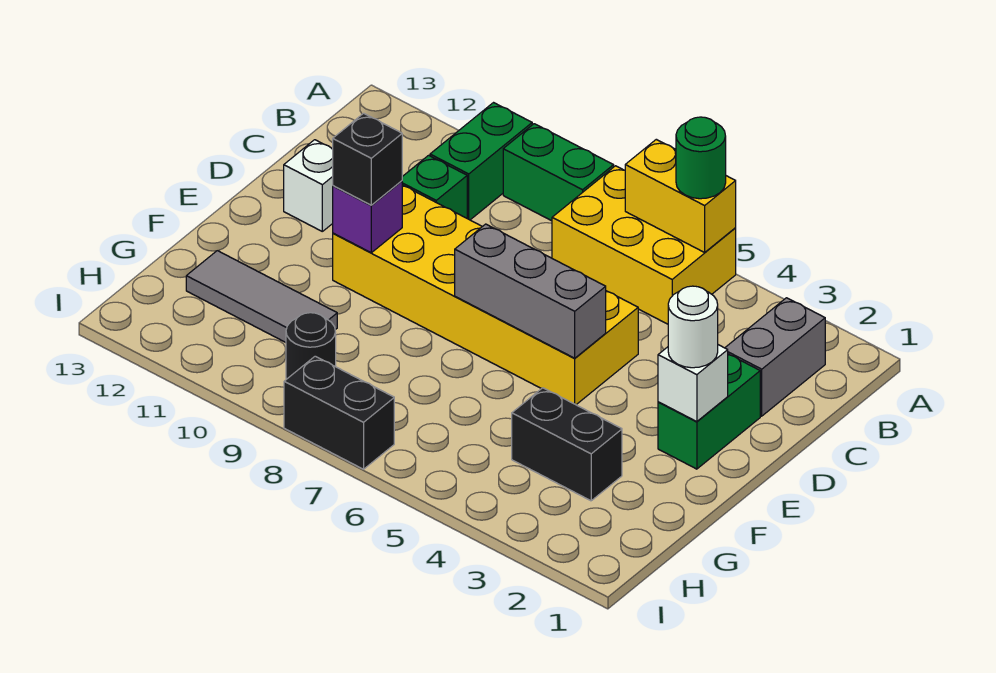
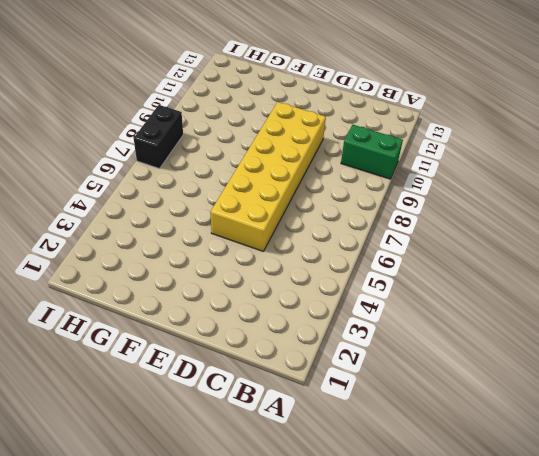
none -> yellow brick A5:B7 level 1
none -> green brick A8:A9 level 1
none -> grey brick B2:C2 level 1

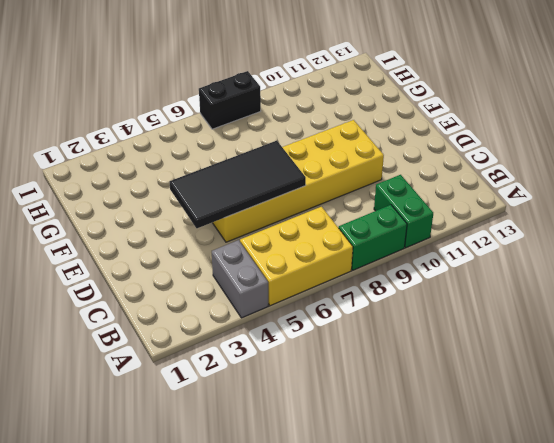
grey brick A4:B4 level 1 -> grey brick B2:C2 level 1
black tile D4:E7 level 2 -> grey brick E5:E7 level 2
none -> green brick C10 level 1
none -> green brick D2:E2 level 1
none -> white brick D12 level 1

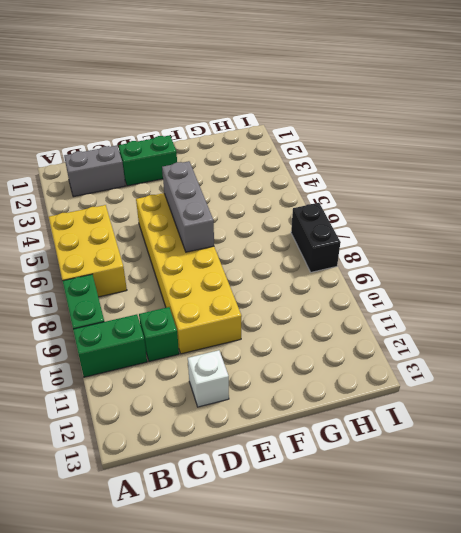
none -> black brick G3:G4 level 1
none -> grey tile G10:G12 level 1
none -> black round brick H9 level 1

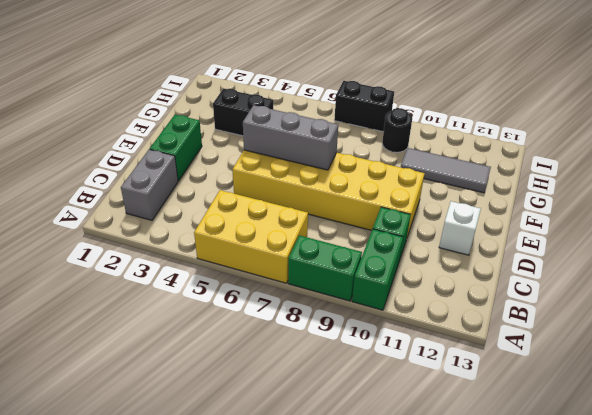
none -> yellow brick A5:A6 level 2
none -> white brick E2 level 2
none -> purple brick E10 level 2

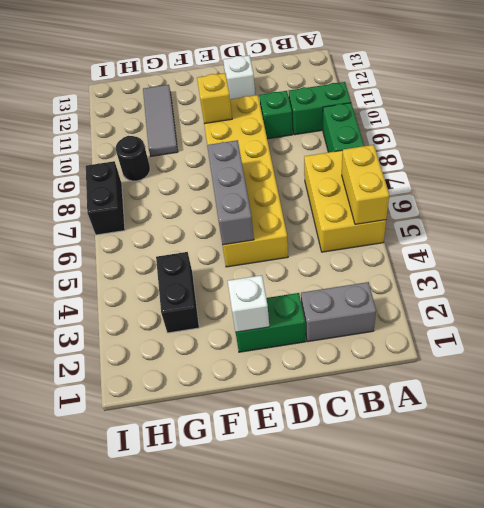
yellow brick E10 level 2 -> purple brick E10 level 2
none -> green round brick A5 level 3
none -> white round brick E2 level 3
none -> black brick E10 level 3

